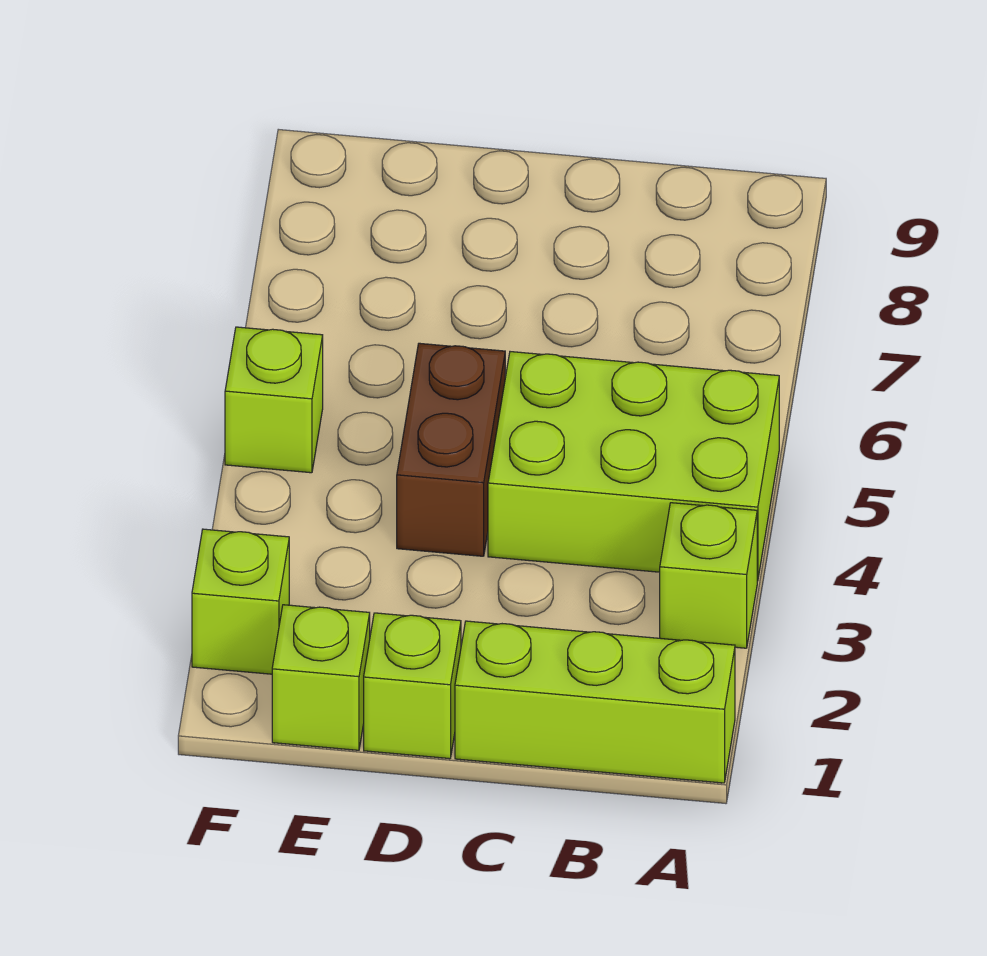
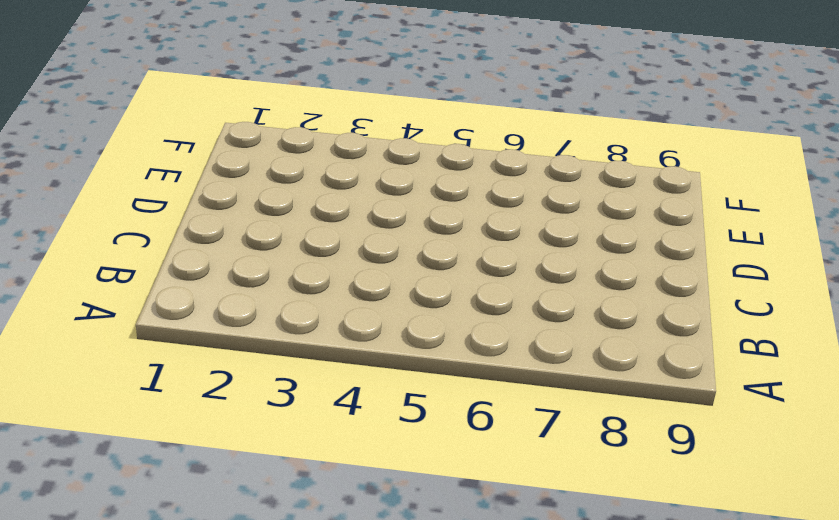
none -> lime brick A1:C1 level 1
none -> lime brick A3 level 1

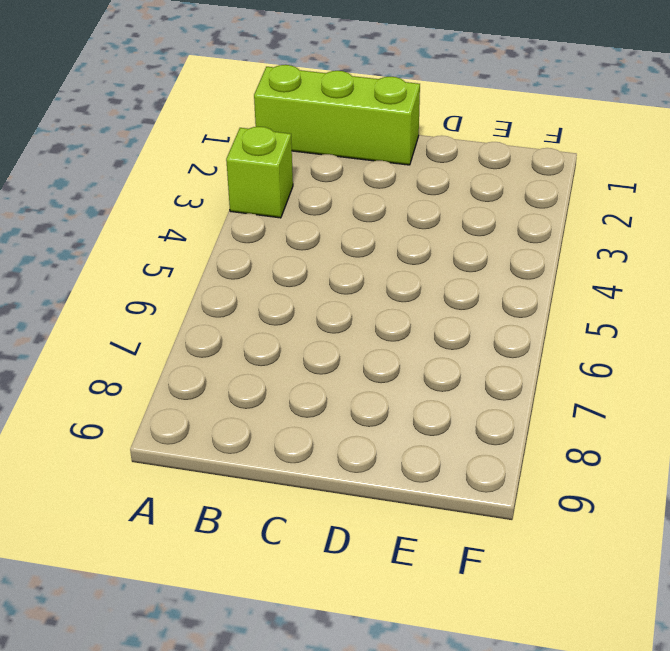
none -> lime brick A4:C5 level 1
none -> lime brick D1 level 1

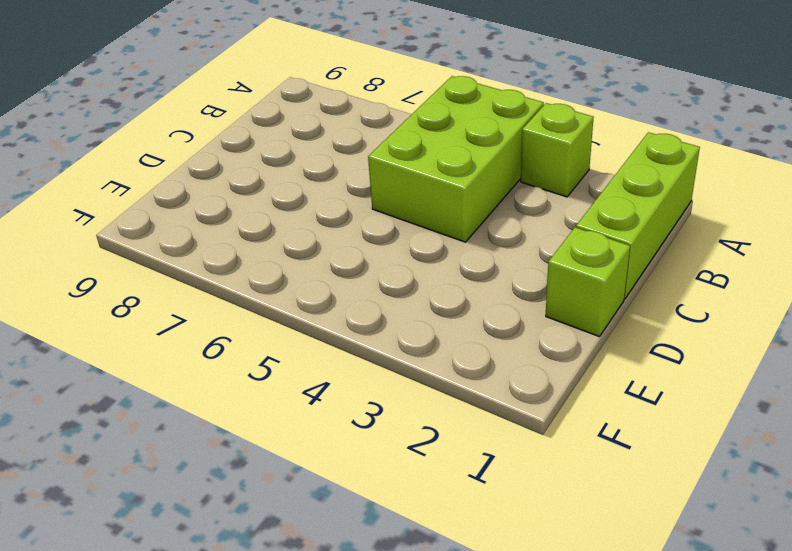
none -> brown brick D4:D5 level 1
none -> lime brick E1 level 1

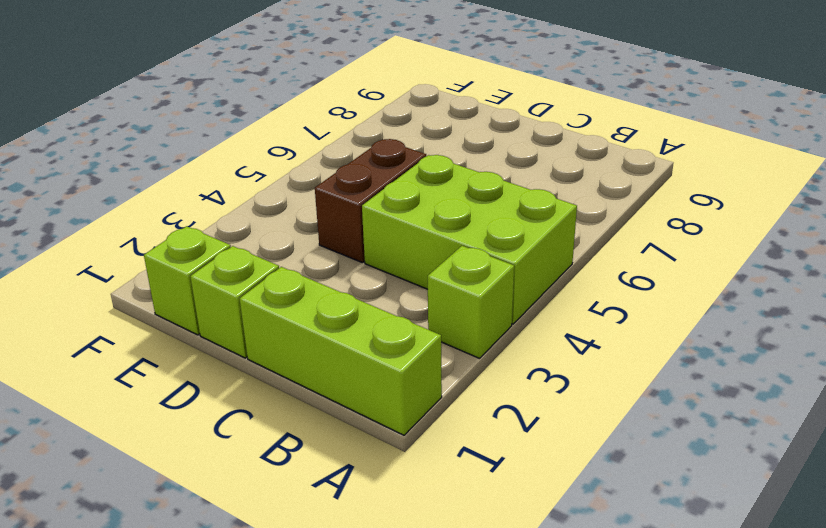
none -> lime brick F2 level 1
none -> lime brick F5 level 1

